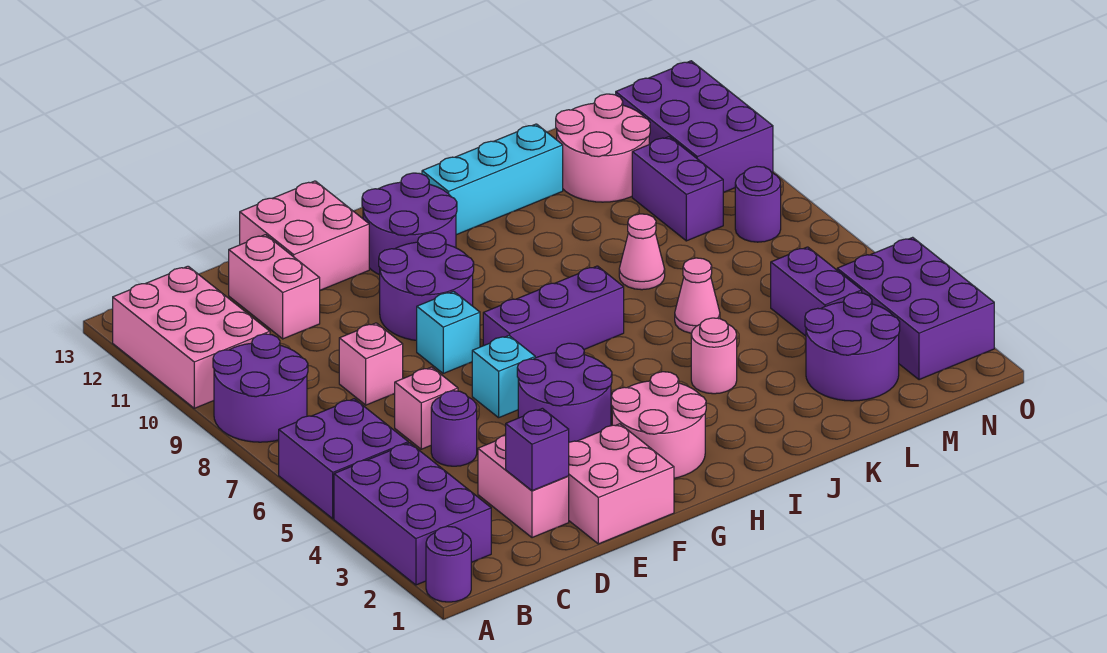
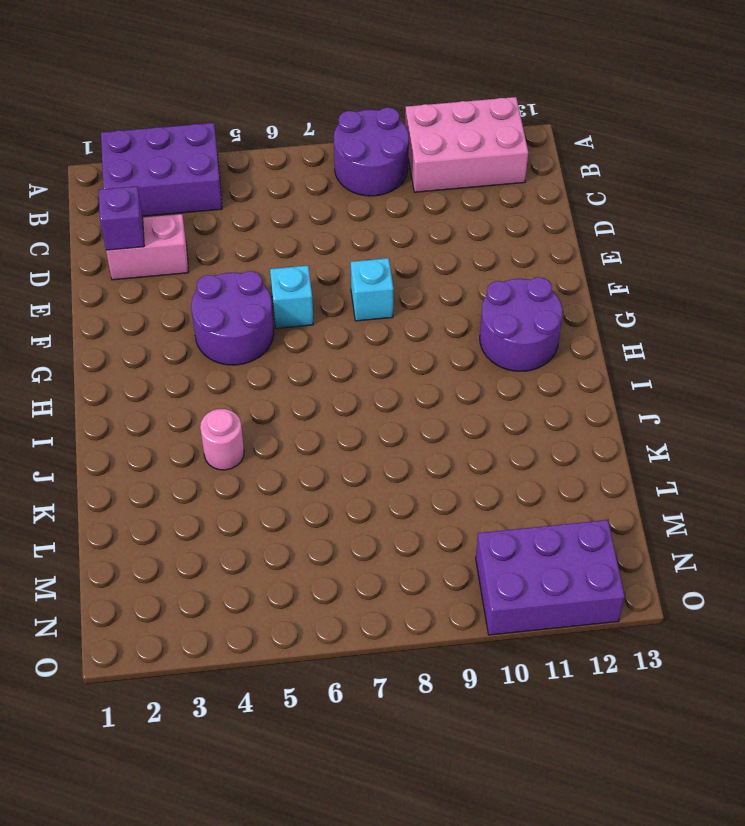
none -> purple round brick A1 level 1
none -> purple brick A5:B6 level 1
none -> purple round brick D5 level 1
none -> pink brick D6 level 1

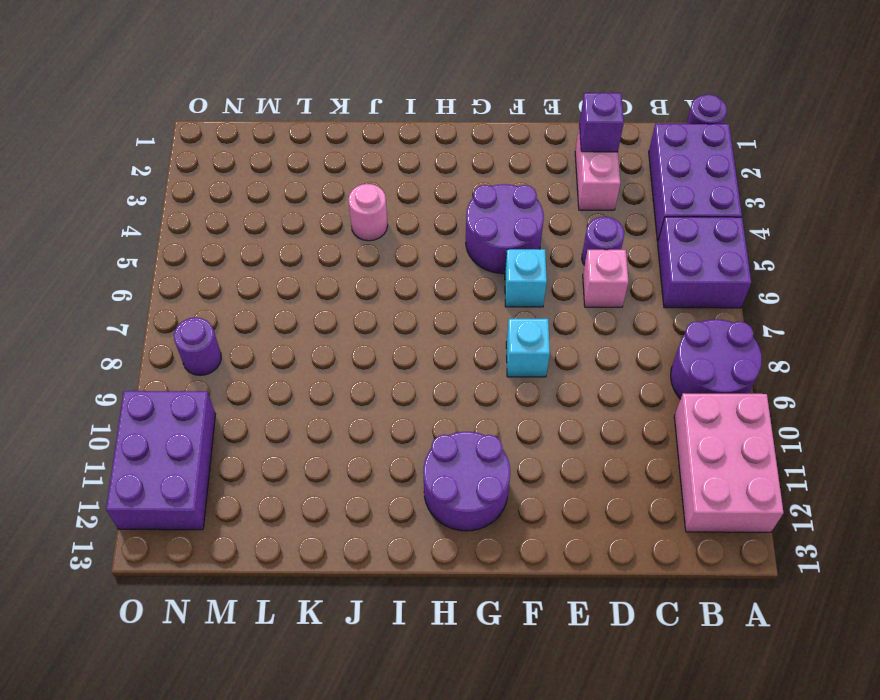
none -> pink brick D8 level 1
none -> pink brick D11:D12 level 1
none -> pink brick E1:F2 level 1
none -> pink brick E12:F13 level 1

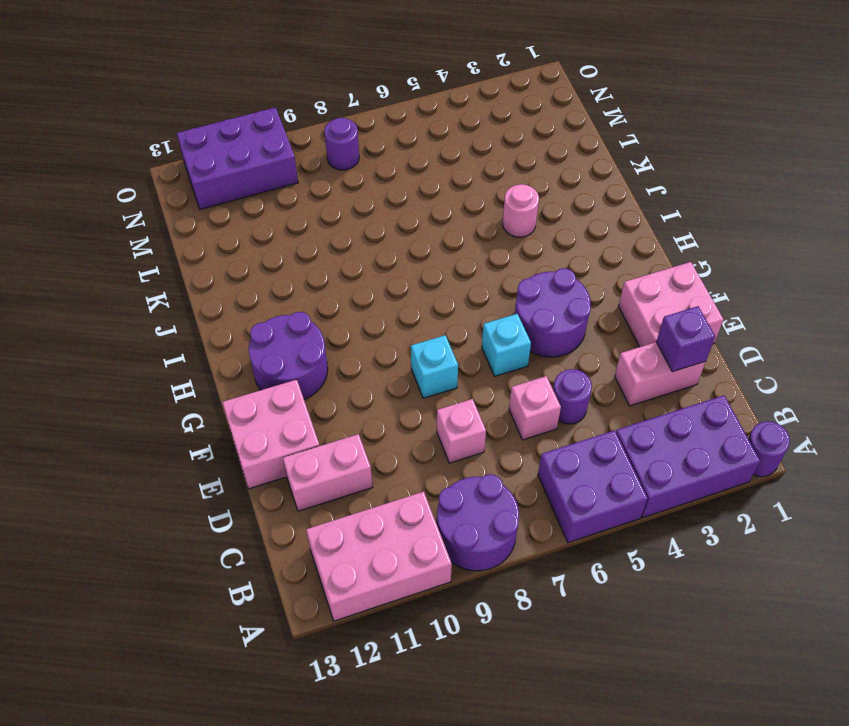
none -> purple round brick F9:G10 level 1
none -> pink round brick G2:H3 level 1
none -> purple brick G7:I7 level 1
none -> cyan brick I12:K12 level 1

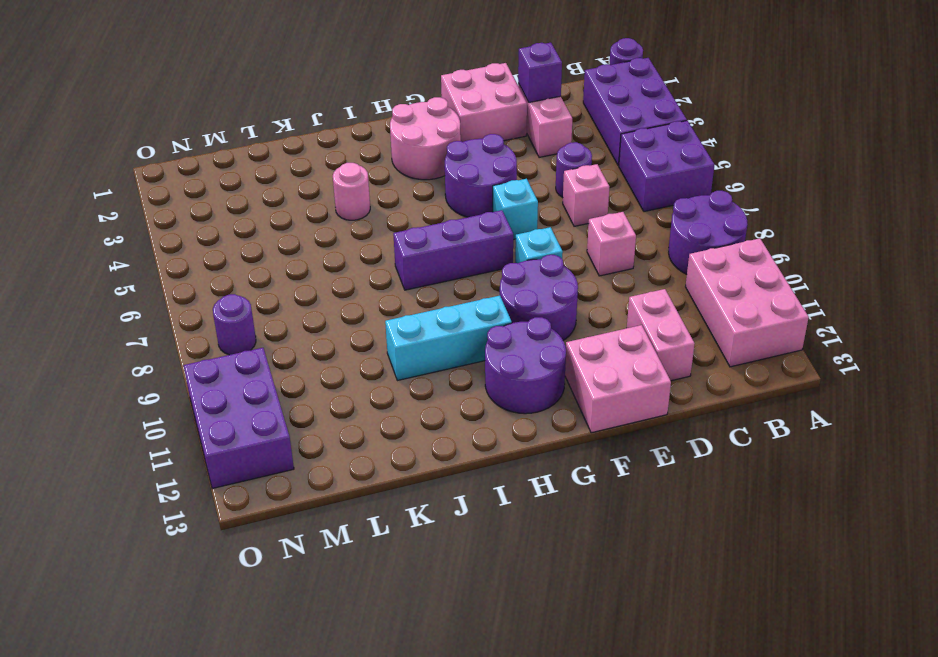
cyan brick H10:J10 level 1 -> cyan brick I12:K12 level 1
none -> pink cone K6 level 1
none -> pink cone K8 level 1
none -> purple round brick L2:M3 level 1
none -> pink round brick L11:M12 level 1

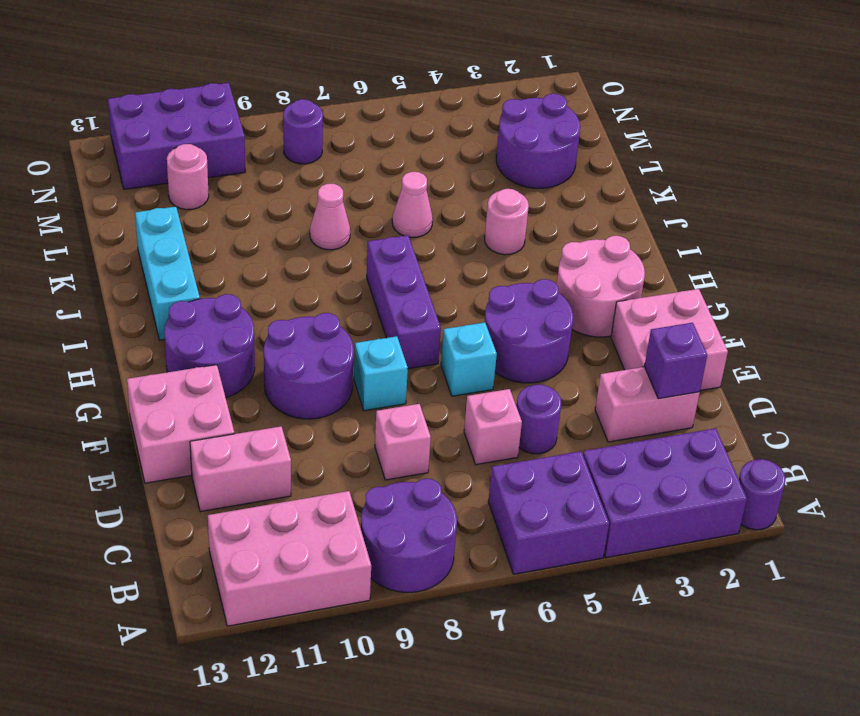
pink round brick M11 level 1 -> pink round brick L11:M12 level 1
none -> purple brick M4:M5 level 1
none -> purple brick M9:M10 level 1
none -> purple brick N2:O4 level 1

